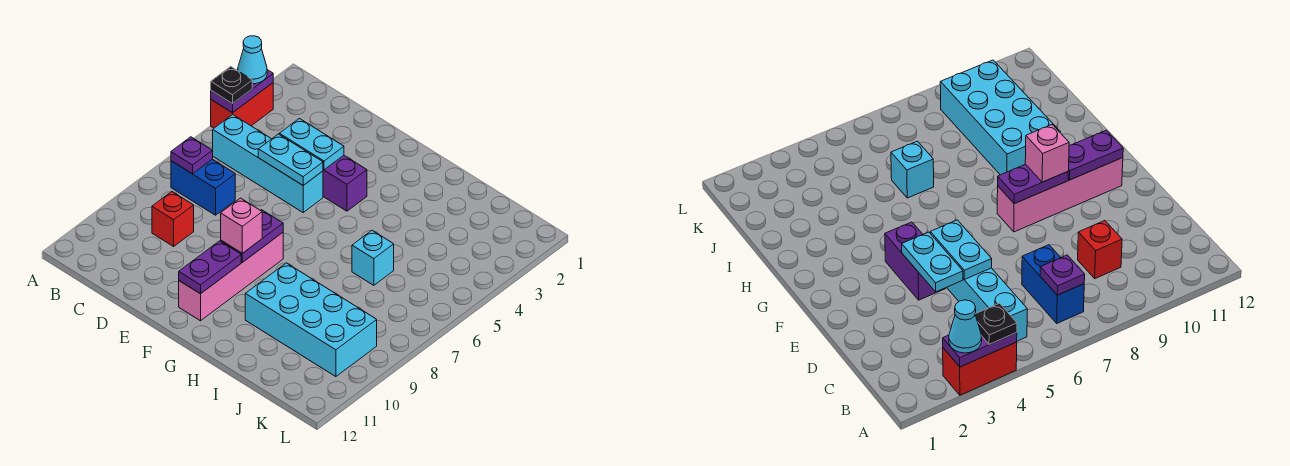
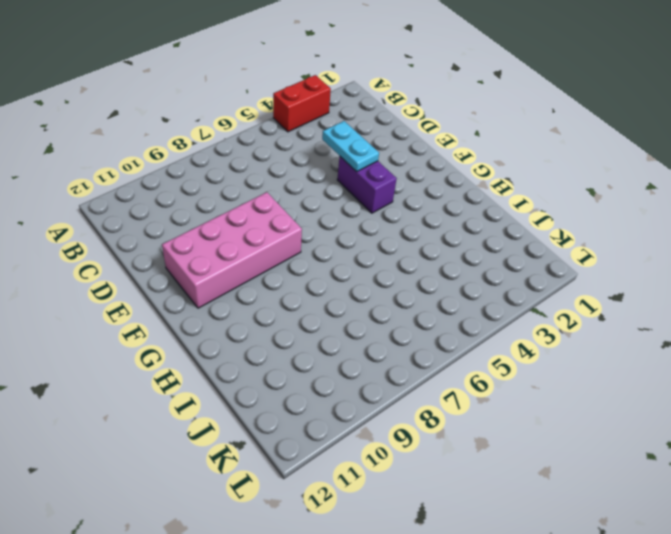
pink brick E8:F11 level 1 -> pink brick F8:F11 level 1
none -> cyan brick B5:E5 level 1
none -> blue brick B7:C7 level 1
none -> red brick C9 level 1

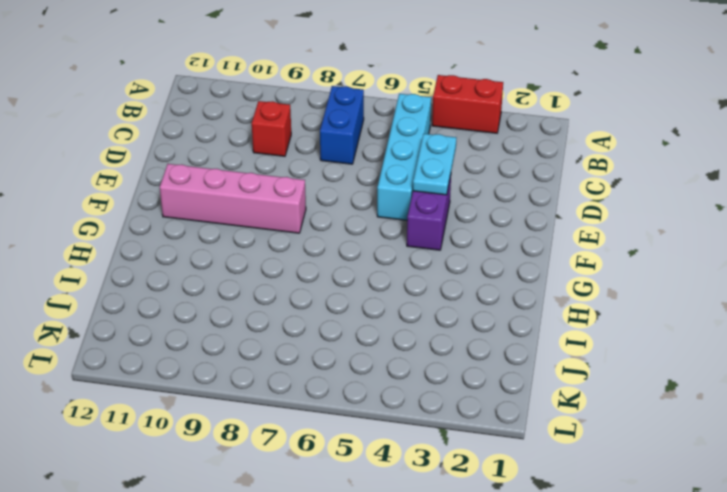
none -> cyan brick H9:K10 level 1
none -> cyan brick I6 level 1
none -> purple plate A3:A4 level 2

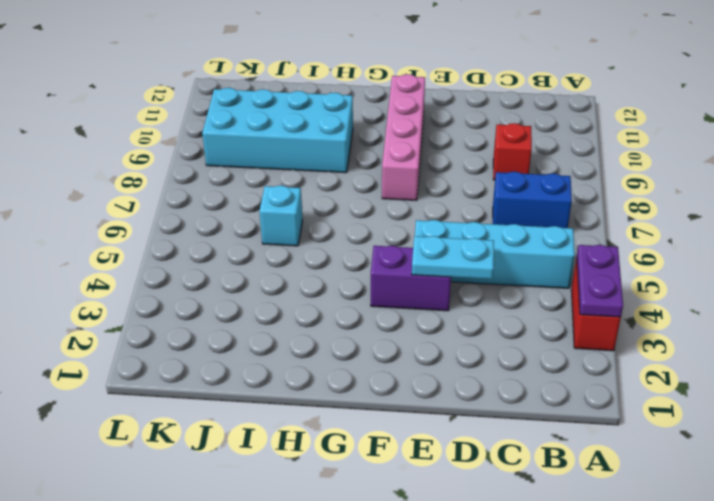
none -> purple plate B7 level 2
none -> cyan plate D5:E5 level 2
none -> purple plate F8:F9 level 2

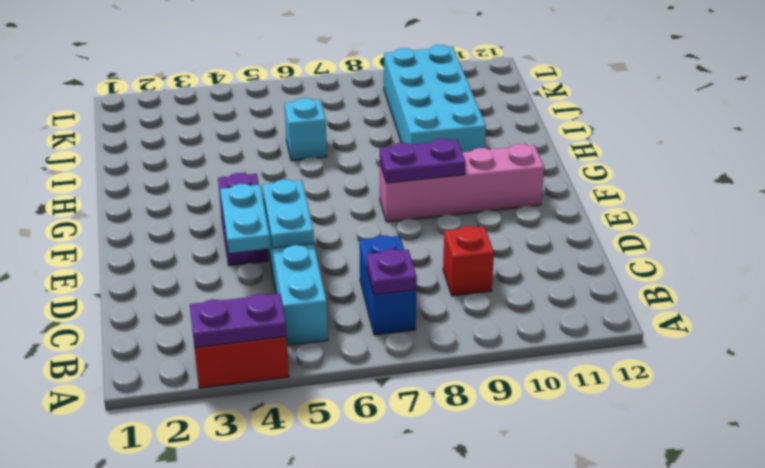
none -> purple plate F10:F11 level 2
none -> cyan cone A3 level 3
none -> black plate A4 level 3

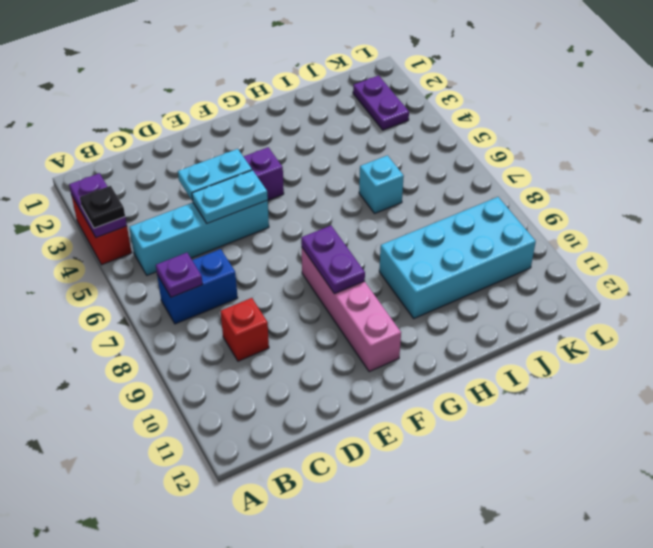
purple plate K2:K3 level 1 -> purple plate F10:F11 level 2
none -> cyan cone A3 level 3
none -> pink brick F9 level 3

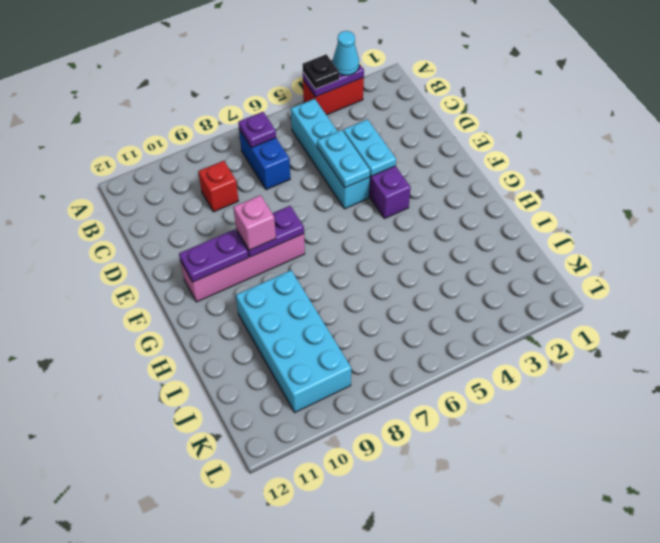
none -> cyan brick I6 level 1

